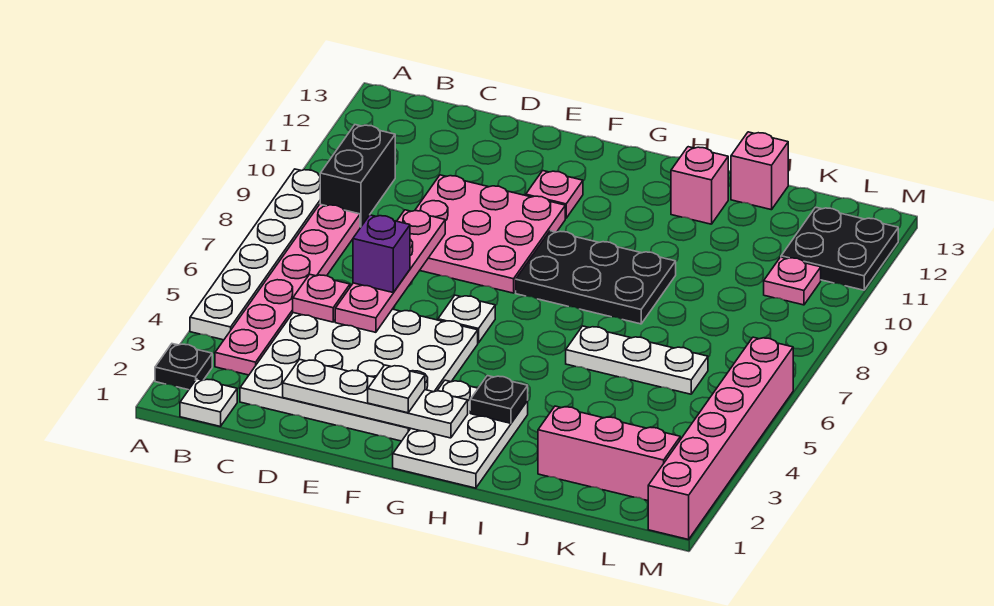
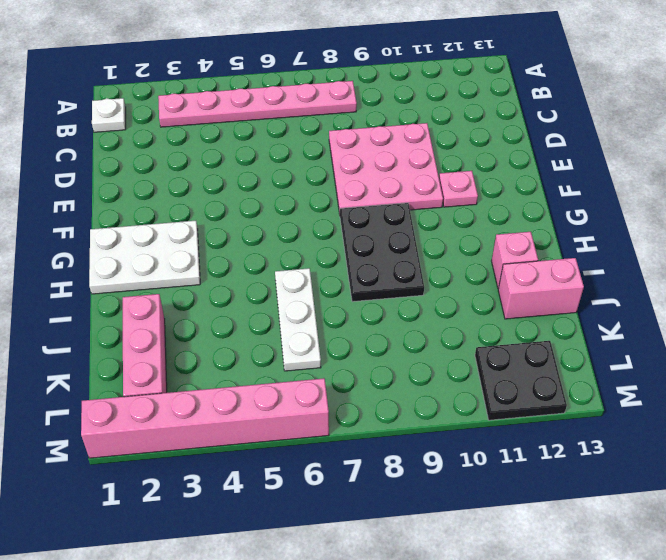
pink brick J12:J13 level 1 -> pink brick J13 level 1
none -> black plate A2 level 1
none -> white plate A4:A9 level 1
none -> black brick B9:B10 level 1

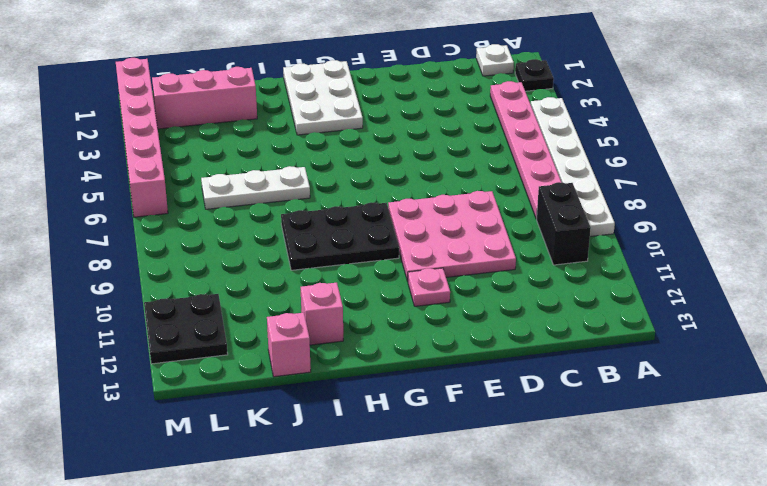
none -> white plate C2:F5 level 1
none -> white plate F6 level 1
none -> pink plate L10 level 1

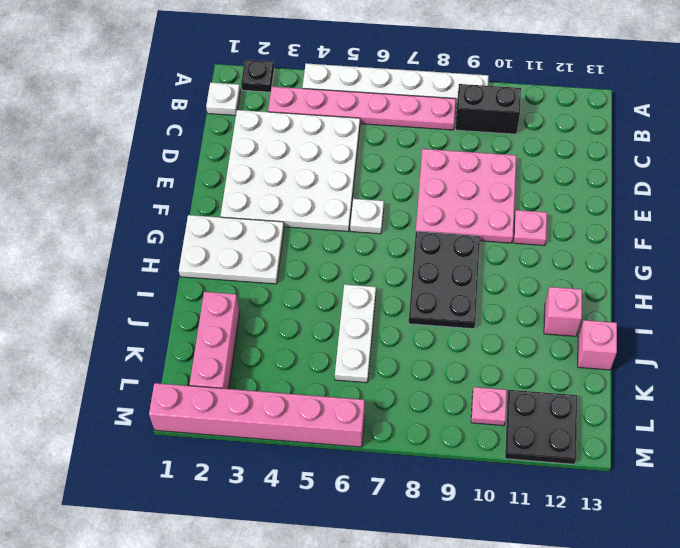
none -> pink plate C5 level 2
none -> white plate D2:G2 level 2
none -> pink plate D5:D8 level 2

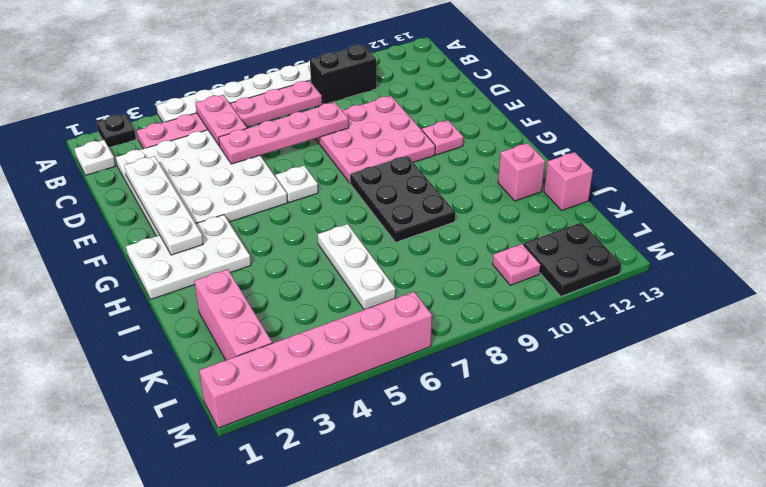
pink plate B5:C5 level 2 -> pink plate C5 level 2
none -> black plate H3 level 2
none -> purple brick D6 level 3
none -> white plate F2 level 3

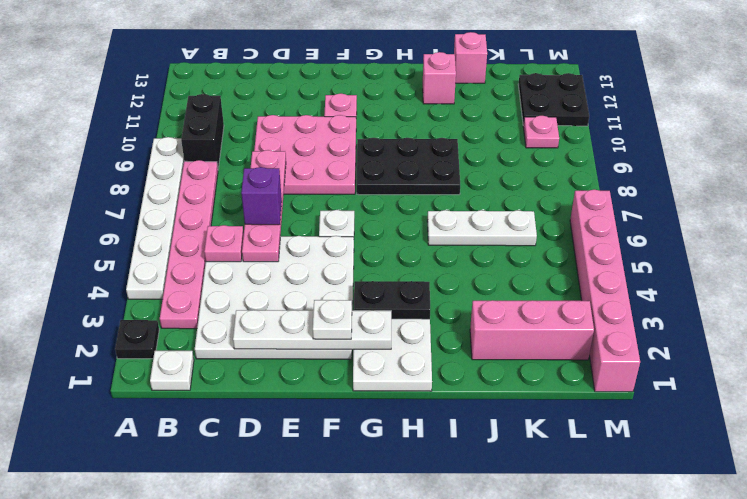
black plate G3:H3 level 2 -> black plate H3 level 2

